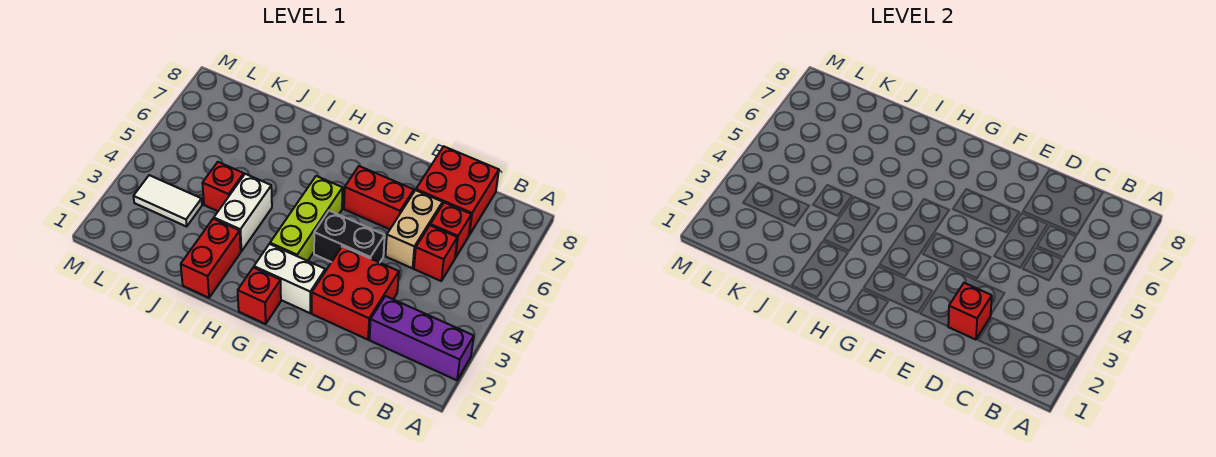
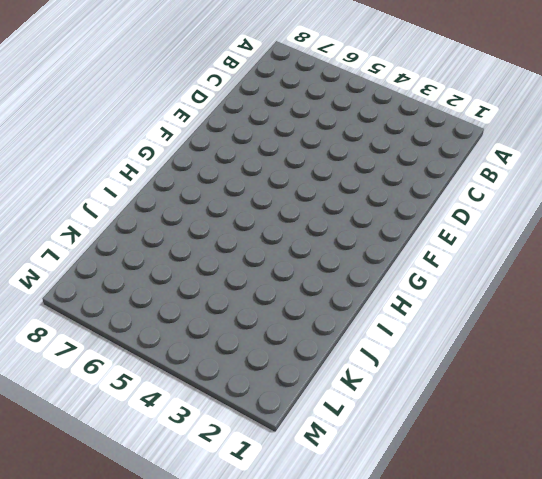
none -> purple brick A2:C2 level 1
none -> red brick C5 level 1
none -> red brick C6 level 1

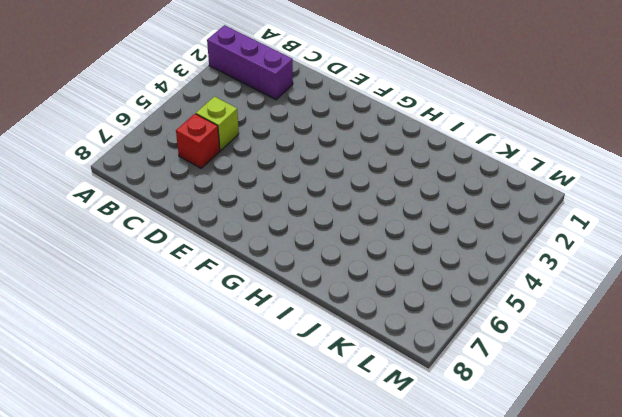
lime brick C5 level 1 -> red brick C5 level 1
none -> red brick C7:D8 level 1
none -> red brick D2:E3 level 1
none -> tan brick D5:D6 level 1

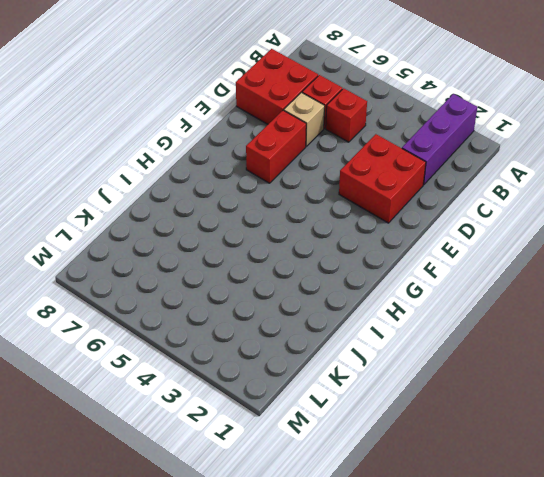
tan brick D6 level 1 -> tan brick D5:D6 level 1
none -> black brick E4:F4 level 1
none -> white brick F2:G2 level 1
none -> red brick G1 level 1

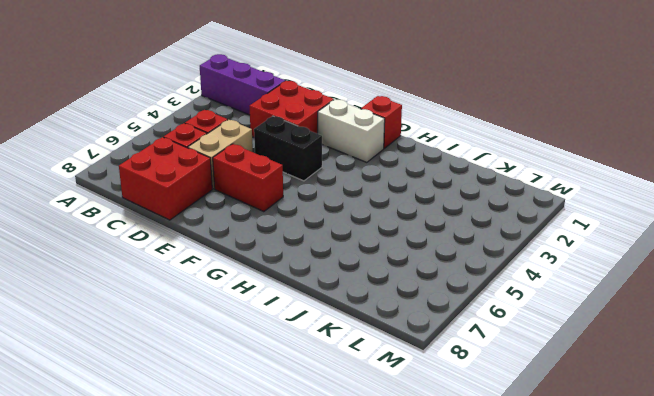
none -> lime brick G3:G5 level 1
none -> red brick I1:I2 level 1
none -> white brick I3:I4 level 1

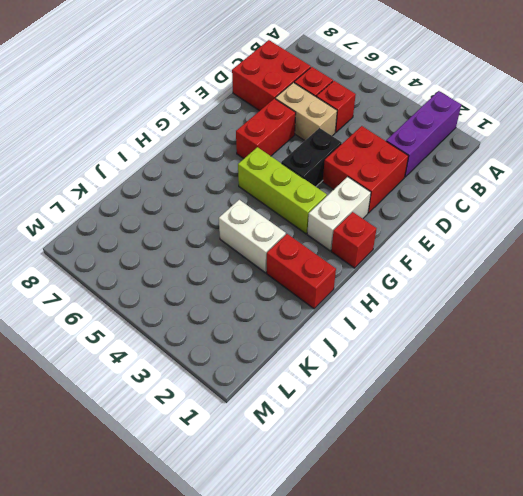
none -> red brick J4 level 1
none -> white tile K3:L3 level 1
none -> red brick D2 level 2

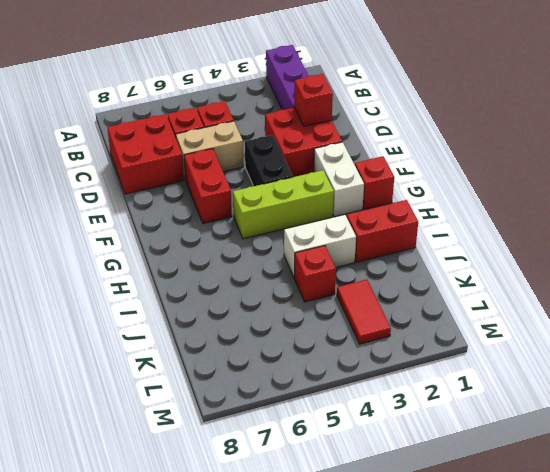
red tile K3:L3 level 1 -> white tile K3:L3 level 1

